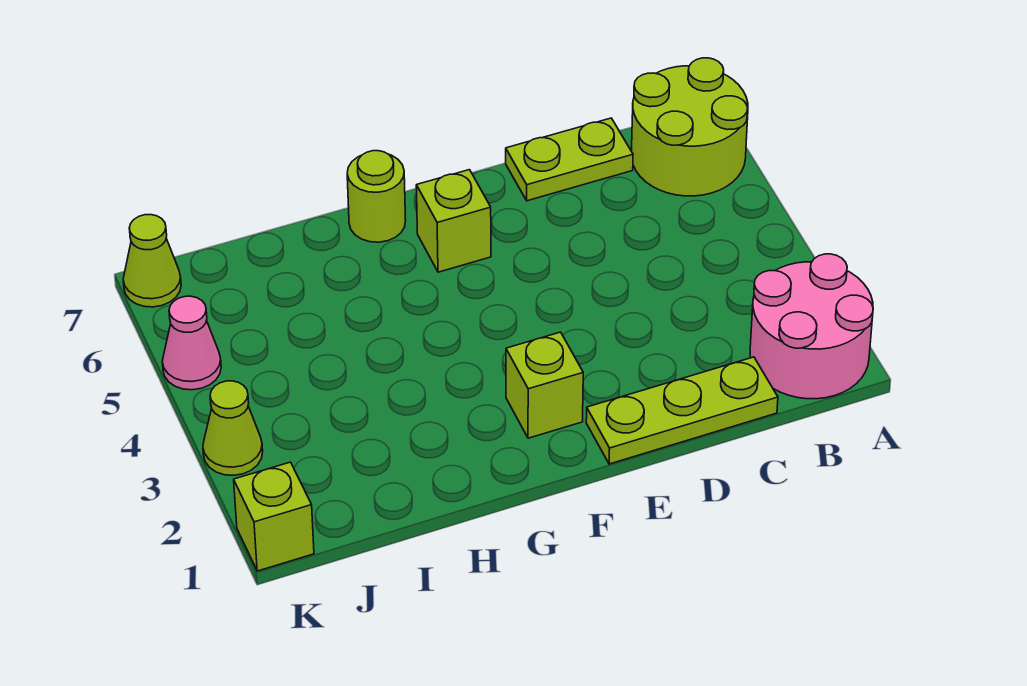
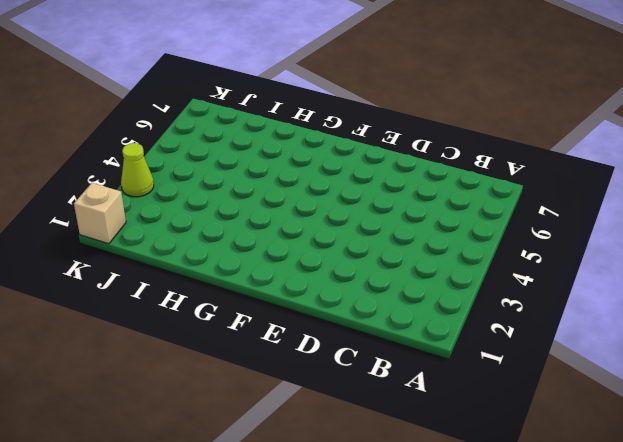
tan brick K1 level 1 -> lime brick K1 level 1
none -> pink round brick A1:B2 level 1
none -> lime round brick A6:B7 level 1

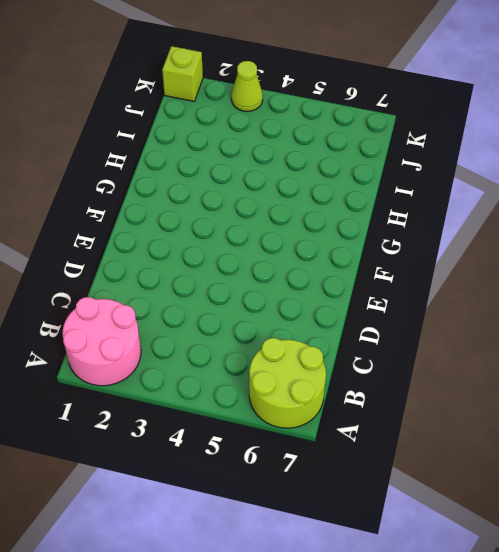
none -> lime plate C1:E1 level 1
none -> lime plate C7:D7 level 1

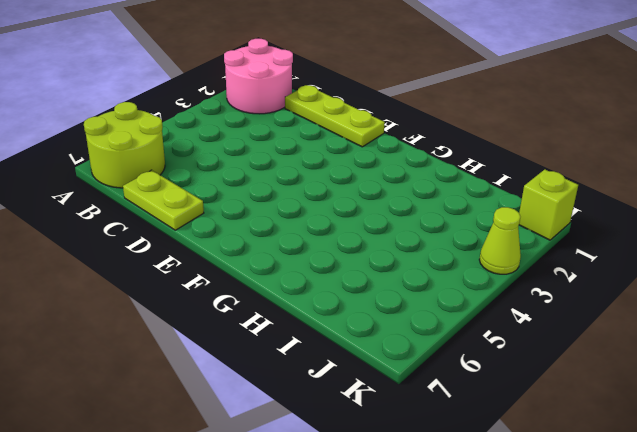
none -> lime brick F2 level 1
none -> lime brick F6 level 1

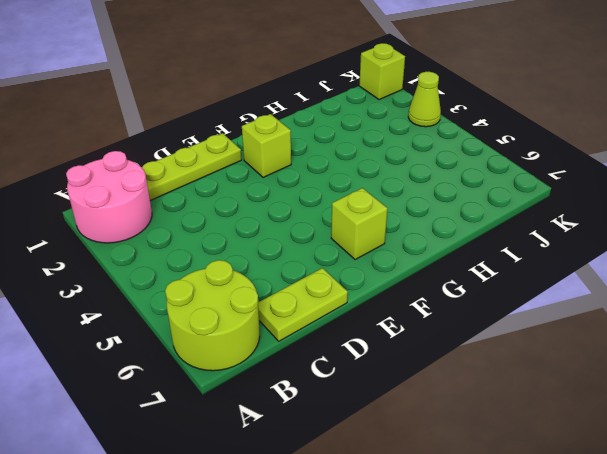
none -> lime round brick G7 level 1
none -> pink cone K5 level 1

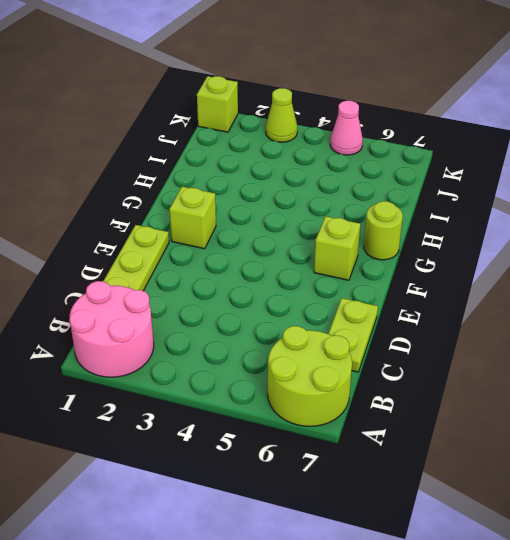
none -> lime cone K7 level 1

